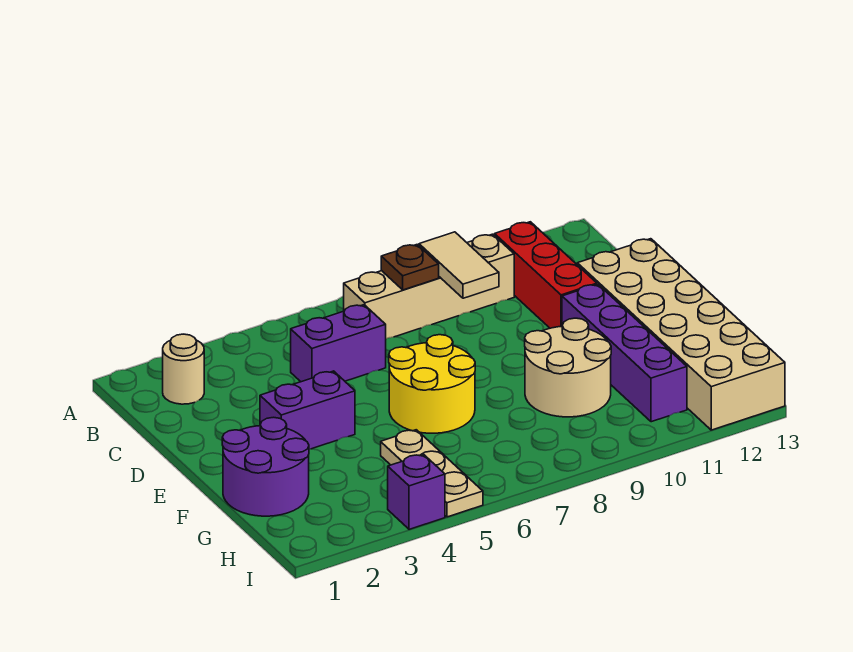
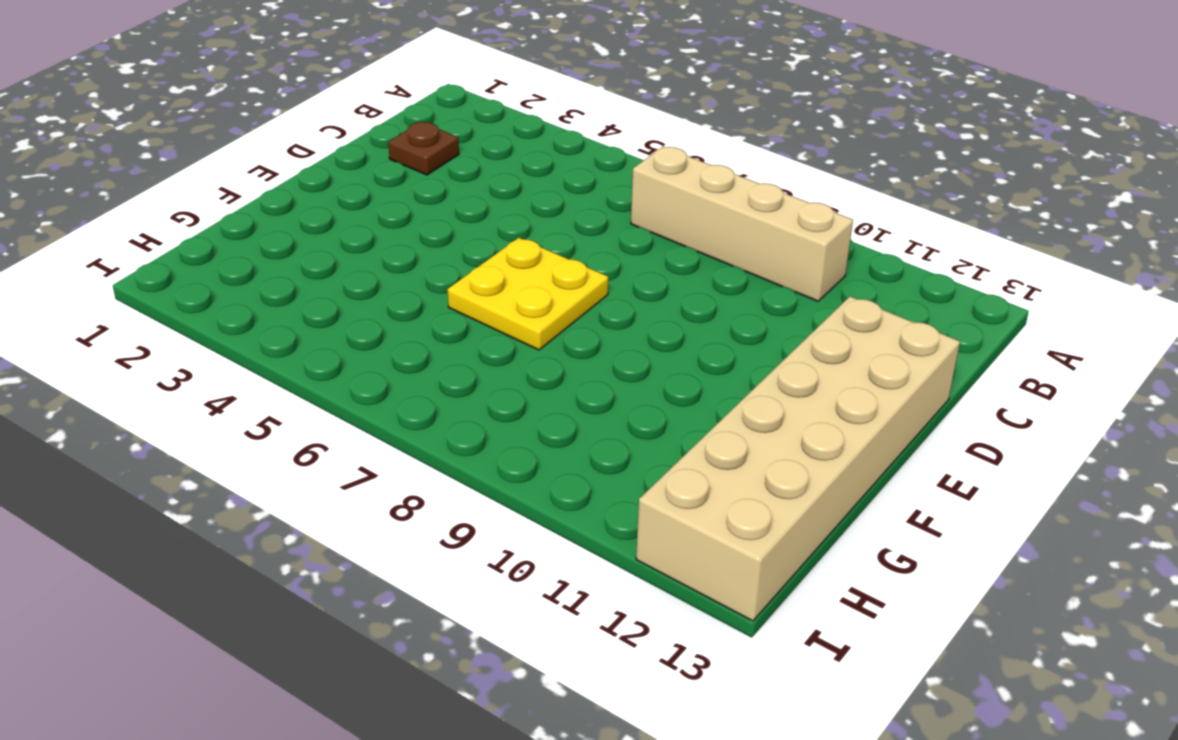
brown plate C2 level 1 -> brown plate B8 level 2
yellow plate E6:F7 level 1 -> yellow round brick E6:F7 level 1
none -> tan round brick B2 level 1
none -> red brick B11:D11 level 1
none -> purple brick C5:C6 level 1

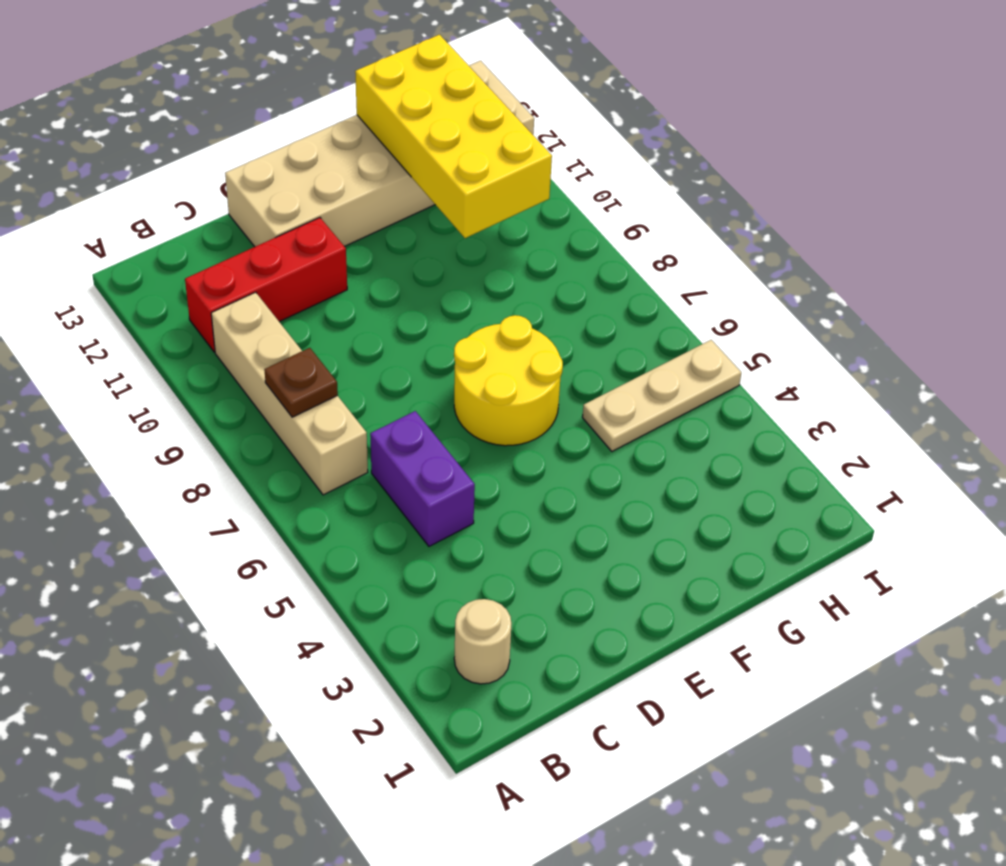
yellow brick G10:H13 level 2 -> none
none -> purple brick E3:E4 level 1
none -> purple brick E11:H11 level 1
none -> purple round brick F1:G2 level 1

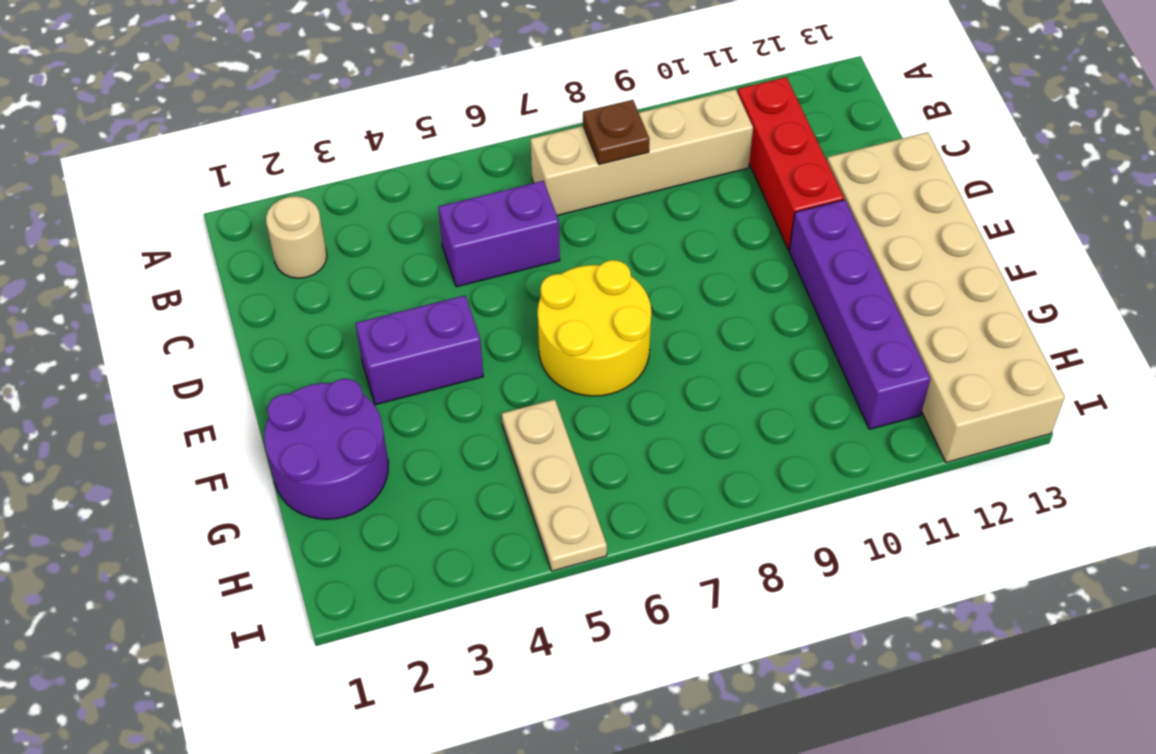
none -> tan round brick F9:G10 level 1
none -> purple brick I4 level 1
none -> tan tile B9:C9 level 2

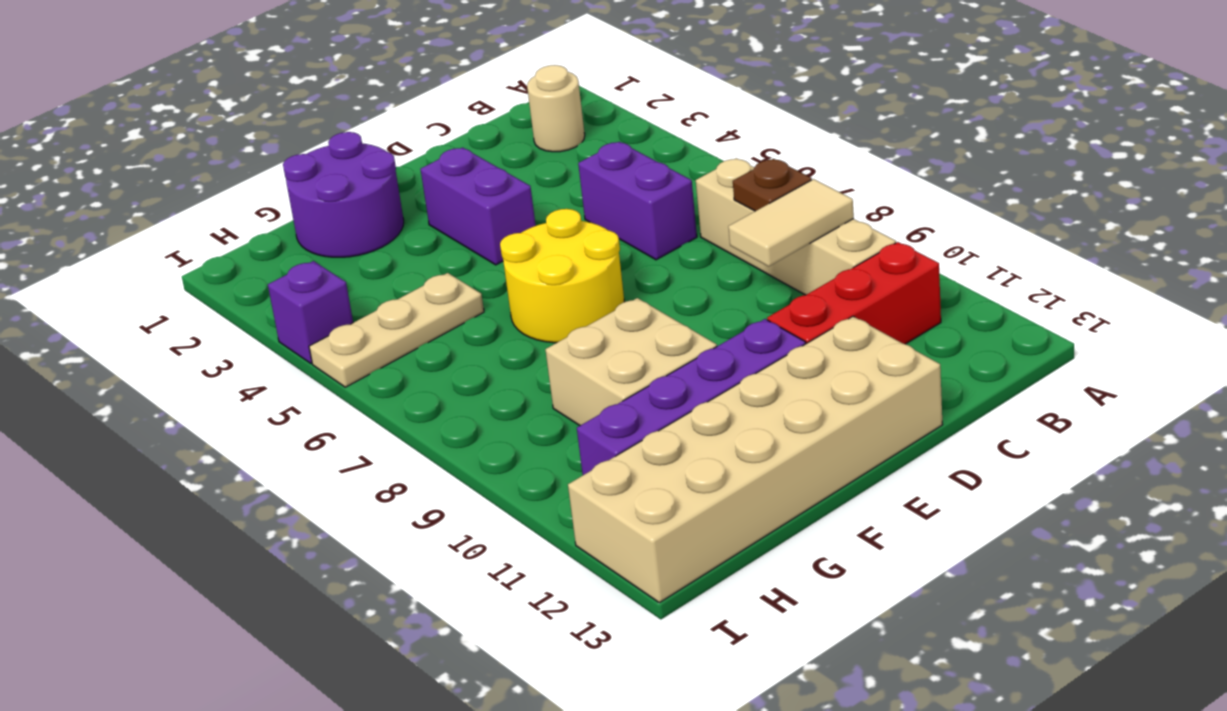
tan brick F9:G10 level 1 -> tan round brick F9:G10 level 1

